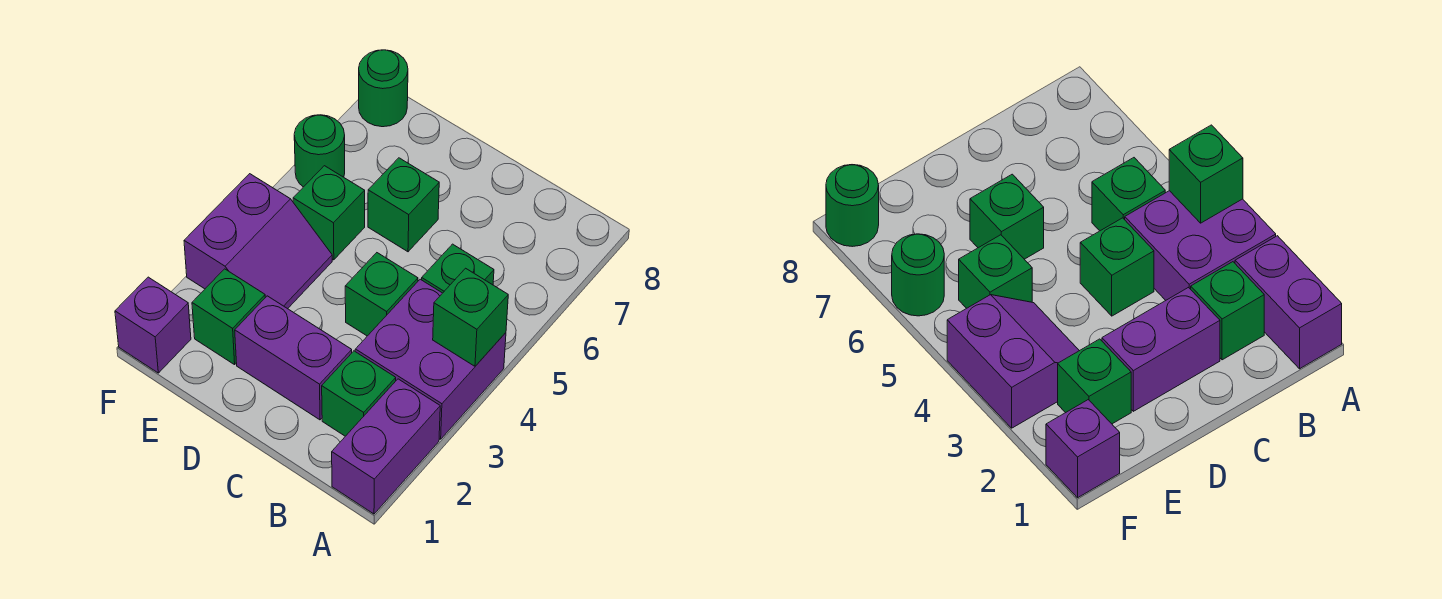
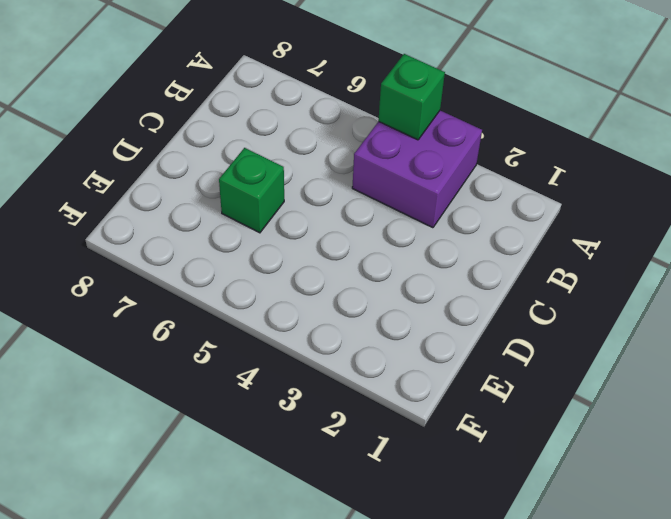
none -> purple brick A1:A2 level 1
none -> green brick B2 level 1
none -> green brick B5 level 1

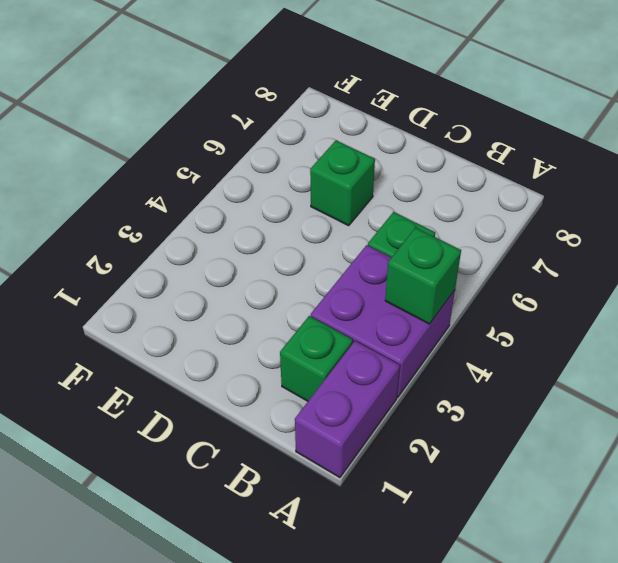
none -> purple brick C2:D2 level 1
none -> green brick C4 level 1
none -> green brick E2 level 1

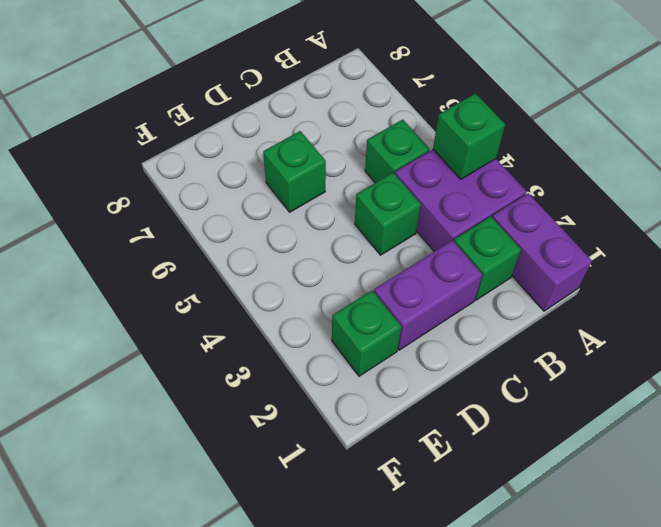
none -> purple slope E3:F4 level 1 top F
none -> green brick E5 level 1
none -> purple brick F1 level 1

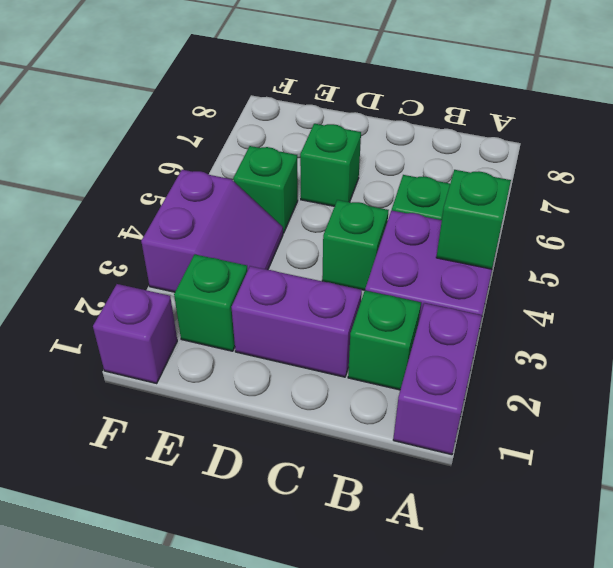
none -> green round brick F6 level 1
none -> green round brick F8 level 1

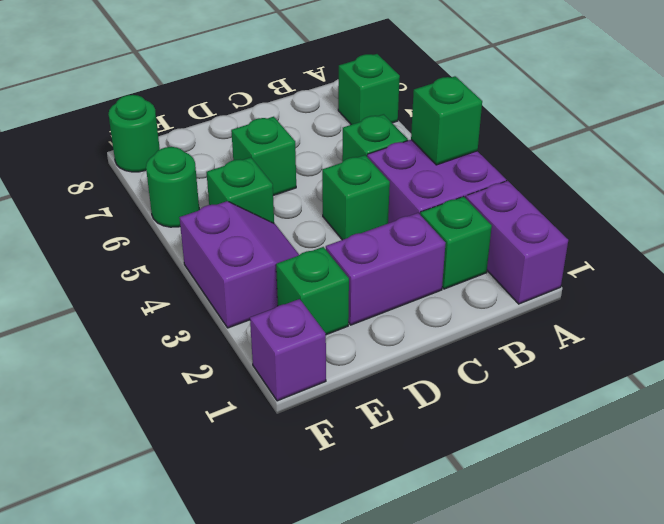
green brick A7 level 1 -> none

